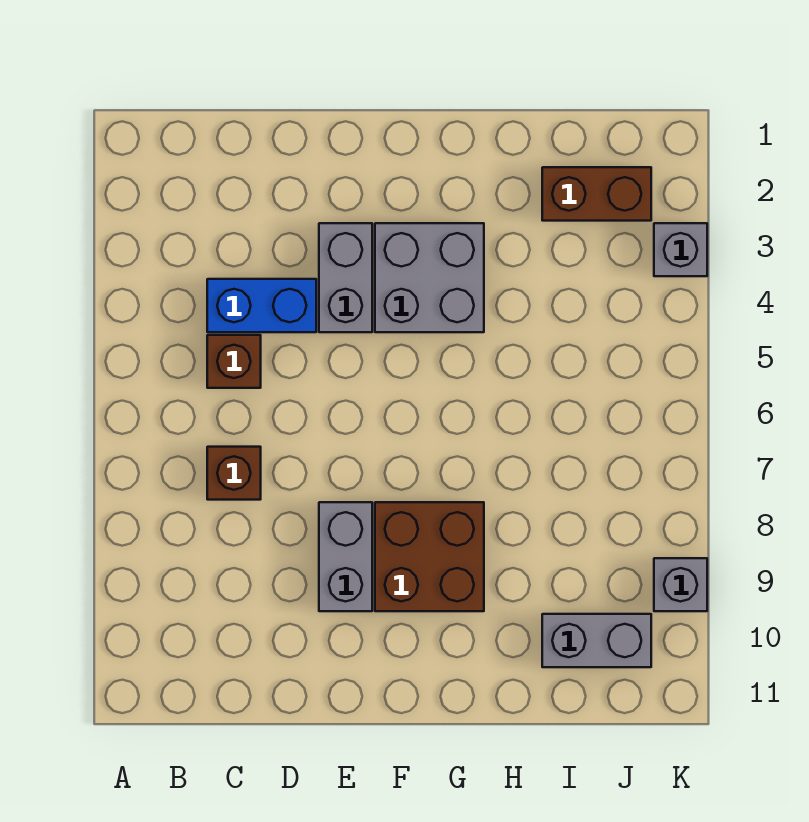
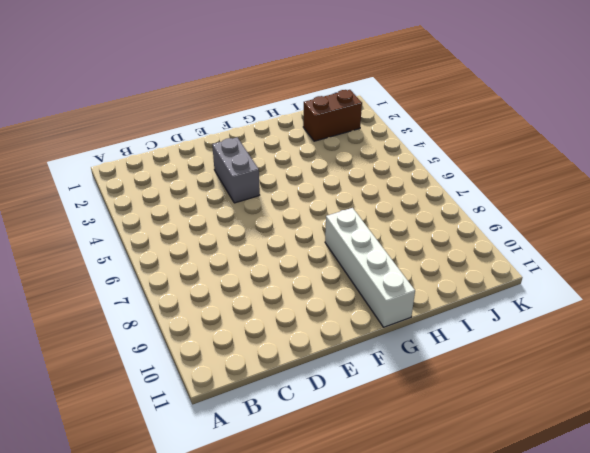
white brick G8:G11 level 1 -> brown brick F8:G9 level 1
none -> blue brick C4:D4 level 1
none -> brown brick C5 level 1

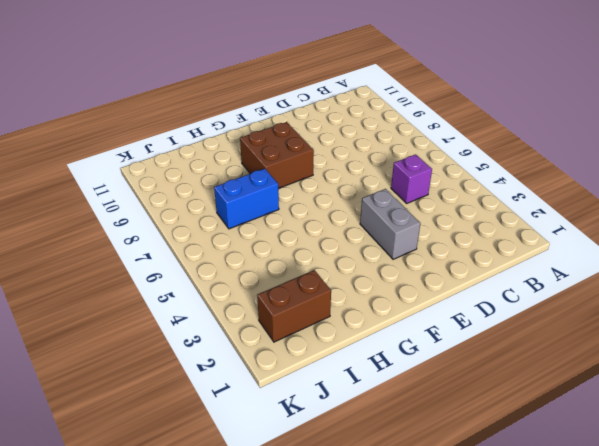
purple brick C5 level 1 -> brown brick C5 level 1
blue brick H7:I7 level 1 -> blue brick C4:D4 level 1
none -> brown brick C7 level 1
none -> grey brick E8:E9 level 1

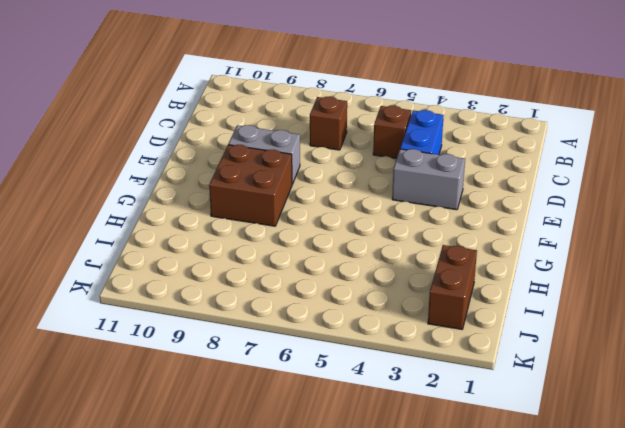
none -> grey brick F3:G4 level 1
none -> grey brick I10:J10 level 1

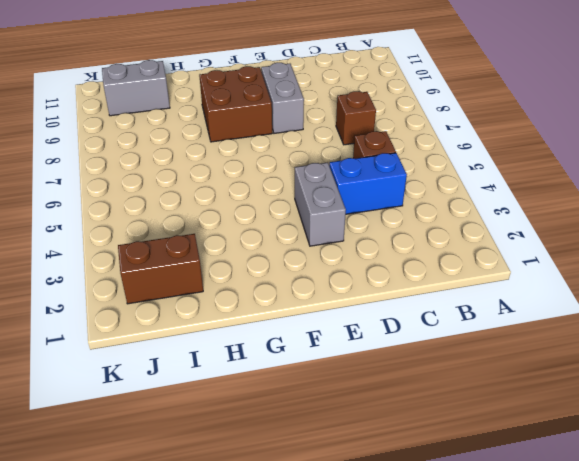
none -> grey brick F3:G4 level 1
none -> grey brick K3 level 1

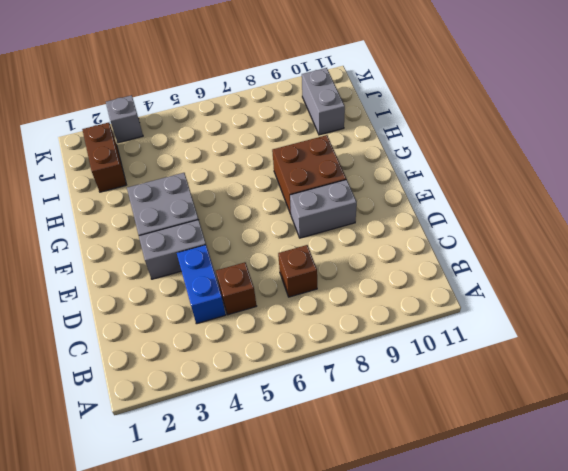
none -> grey brick K9 level 1

